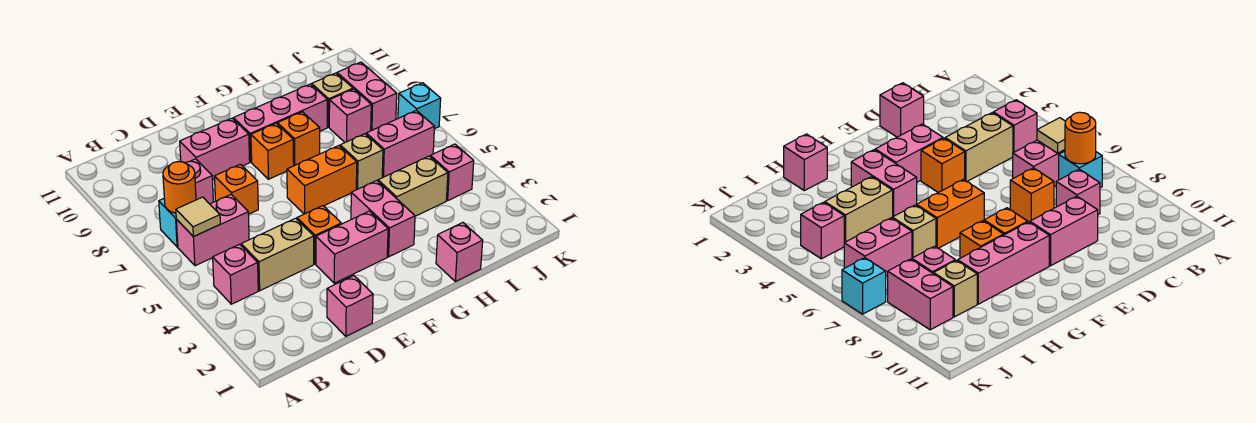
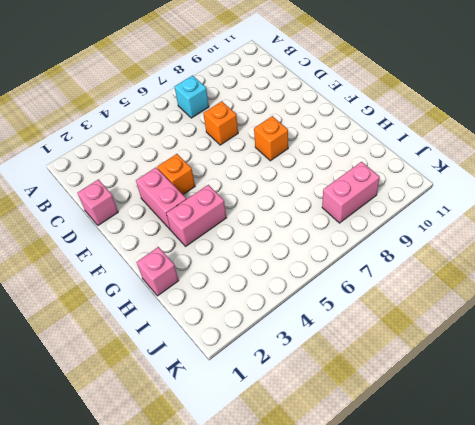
none -> pink brick B4 level 1
none -> pink brick B6:C6 level 1
none -> tan brick C4:D4 level 1

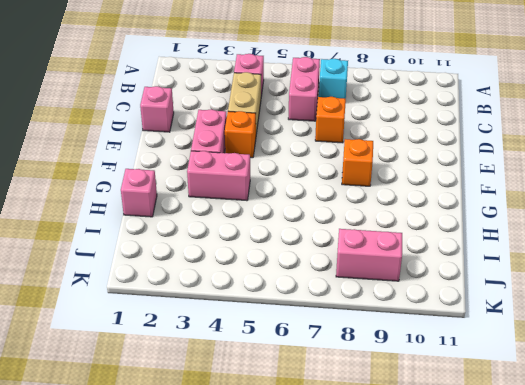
none -> pink brick C8 level 1
none -> pink brick D9:E9 level 1
none -> orange brick F6:G6 level 1

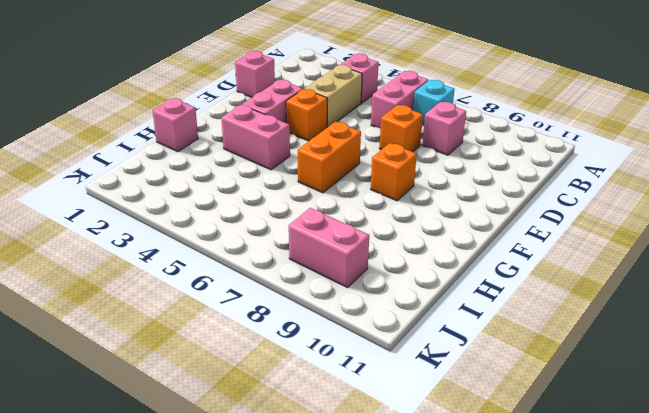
none -> pink brick D9:E9 level 1
none -> pink brick F9:H9 level 1
none -> orange brick G8 level 1

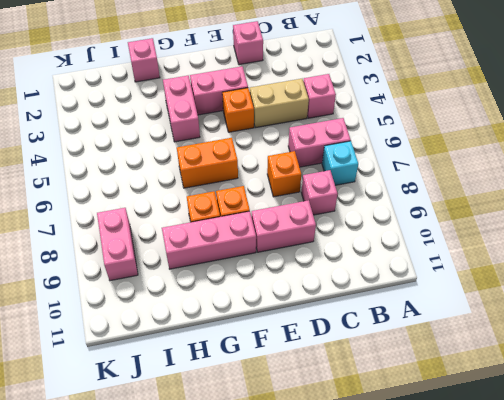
none -> tan brick H4:I4 level 1
none -> tan brick H6 level 1
none -> pink brick I6:J6 level 1

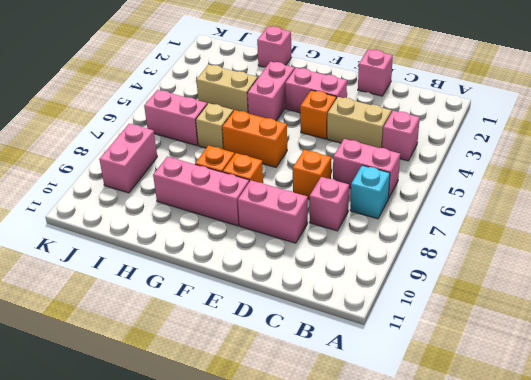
none -> pink brick I8 level 1
none -> tan brick I9 level 1
none -> pink brick J4 level 1

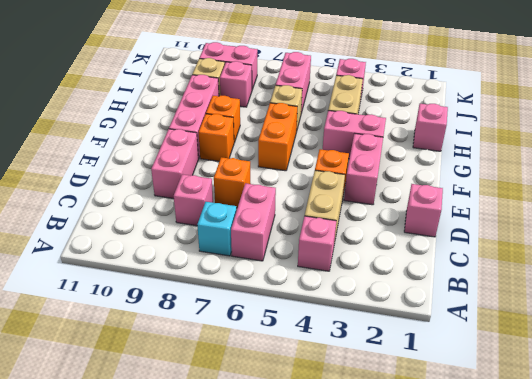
none -> cyan brick K7 level 1
none -> tan tile B6 level 2
none -> orange round brick B7 level 2

